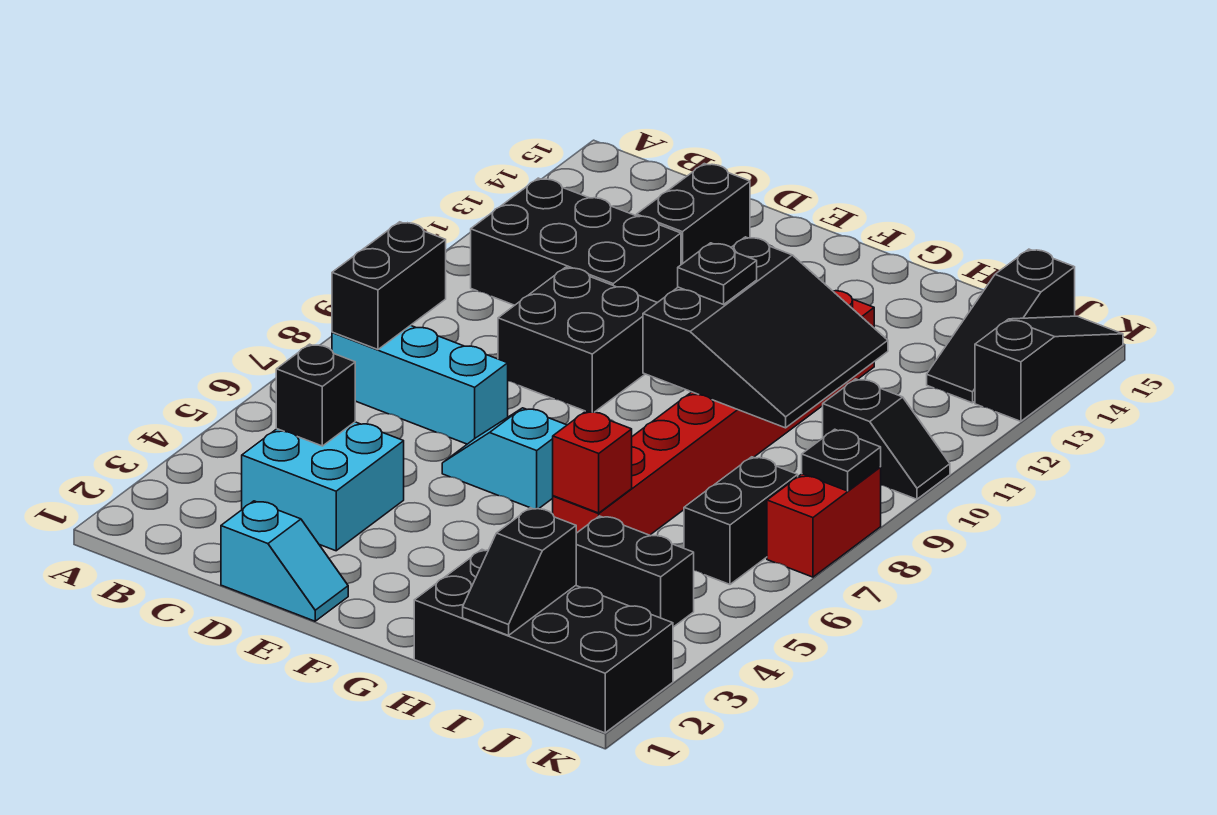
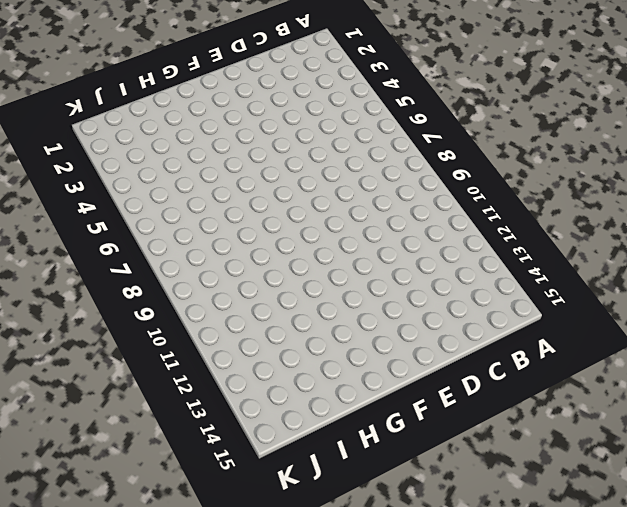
none -> cyan brick B7:D7 level 1
none -> black brick B11:D12 level 1
none -> cyan brick C3:D4 level 1

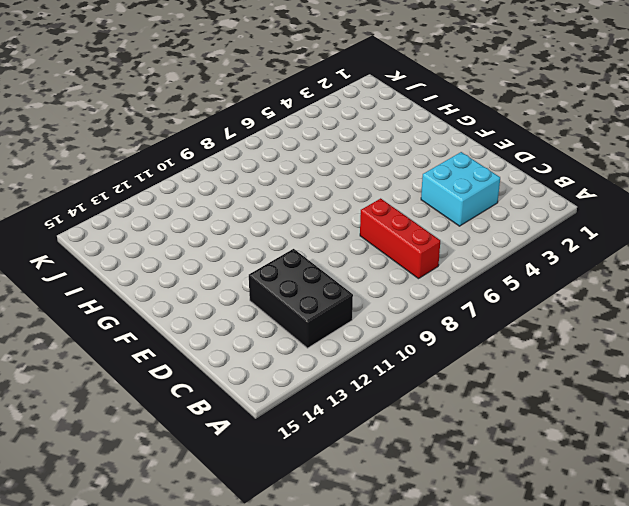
red brick B7:D7 level 1 -> cyan brick B7:D7 level 1
none -> cyan slope D1:E1 level 1 top D
none -> black brick D9:E10 level 1
none -> black brick D13:D14 level 1

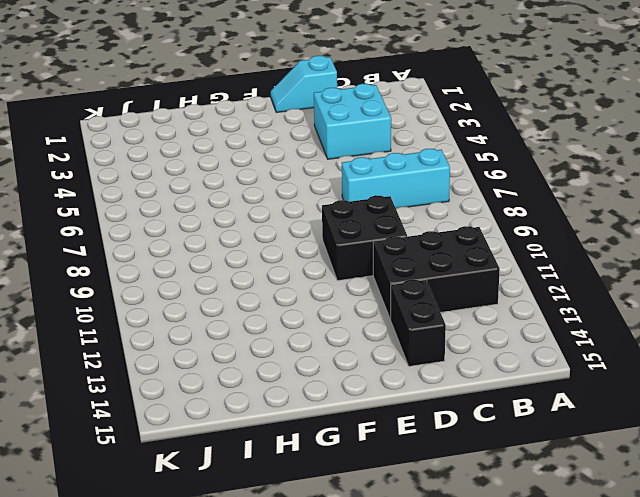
none -> cyan slope E6:F6 level 1 top F
none -> black brick H1:K2 level 1
none -> red brick H5:H12 level 1

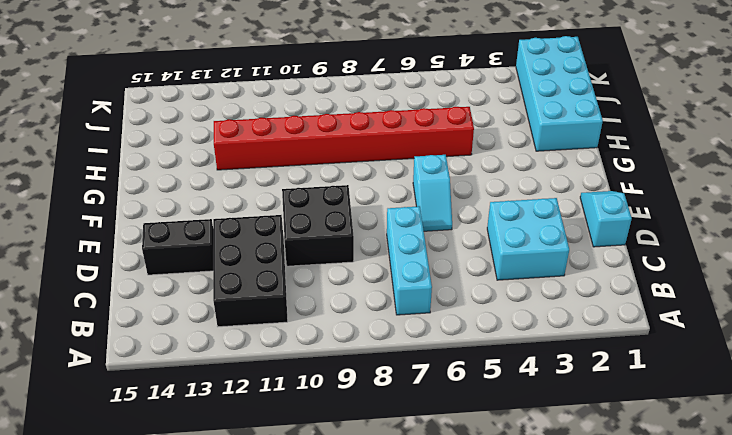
cyan brick H1:K2 level 1 -> black brick H1:K2 level 1
none -> black brick I4:J4 level 1
none -> black brick J6:J7 level 1
none -> black slope J10:K10 level 1 top J

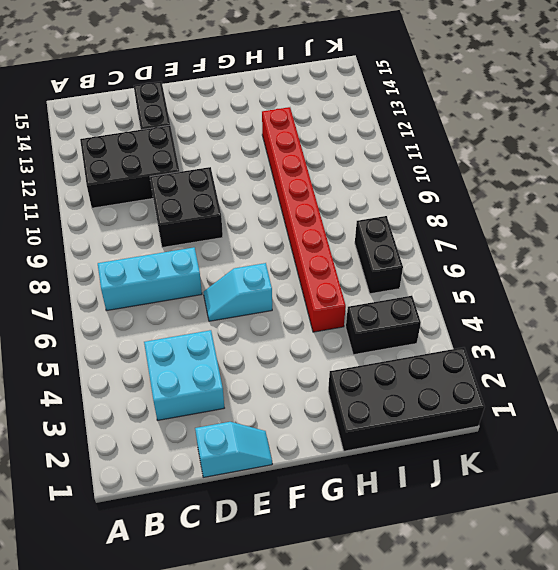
none -> black slope J10:K10 level 1 top J
none -> black slope J13:J15 level 1 top 15
none -> red brick K7:K8 level 1

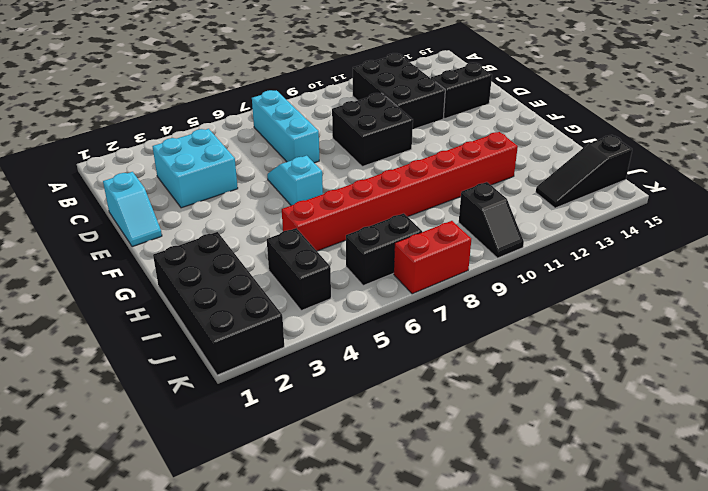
none -> black slope K13:K15 level 1 top 13
none -> black brick B7:B8 level 2
none -> black brick C4 level 2

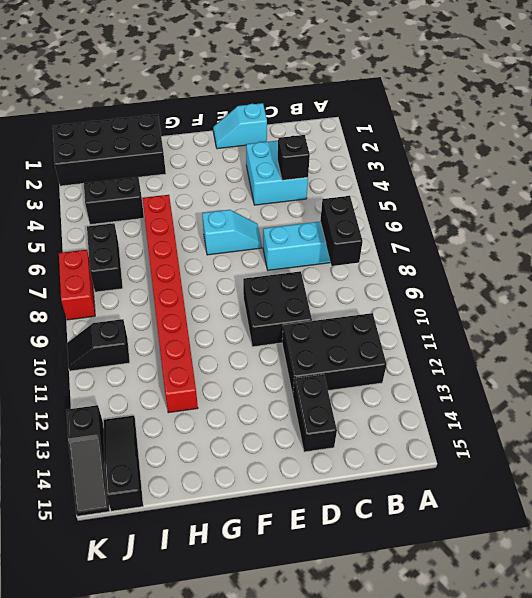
none -> black slope G9:I11 level 2 top G
none -> red brick H5 level 2
none -> black slope I1:I2 level 2 top 2

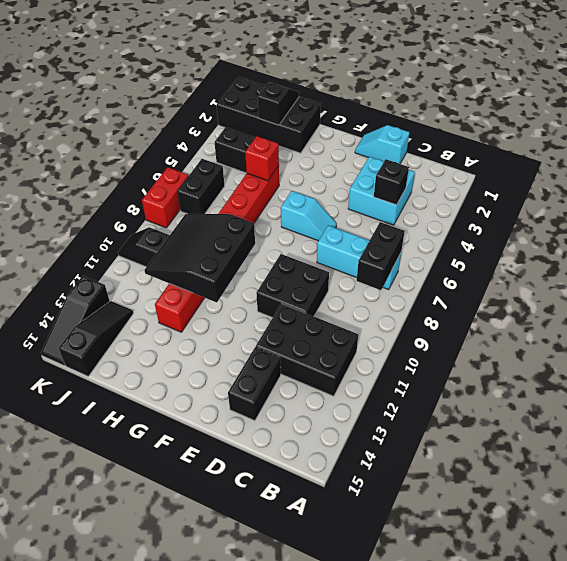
none -> black plate K8 level 2
none -> black plate G10 level 3

